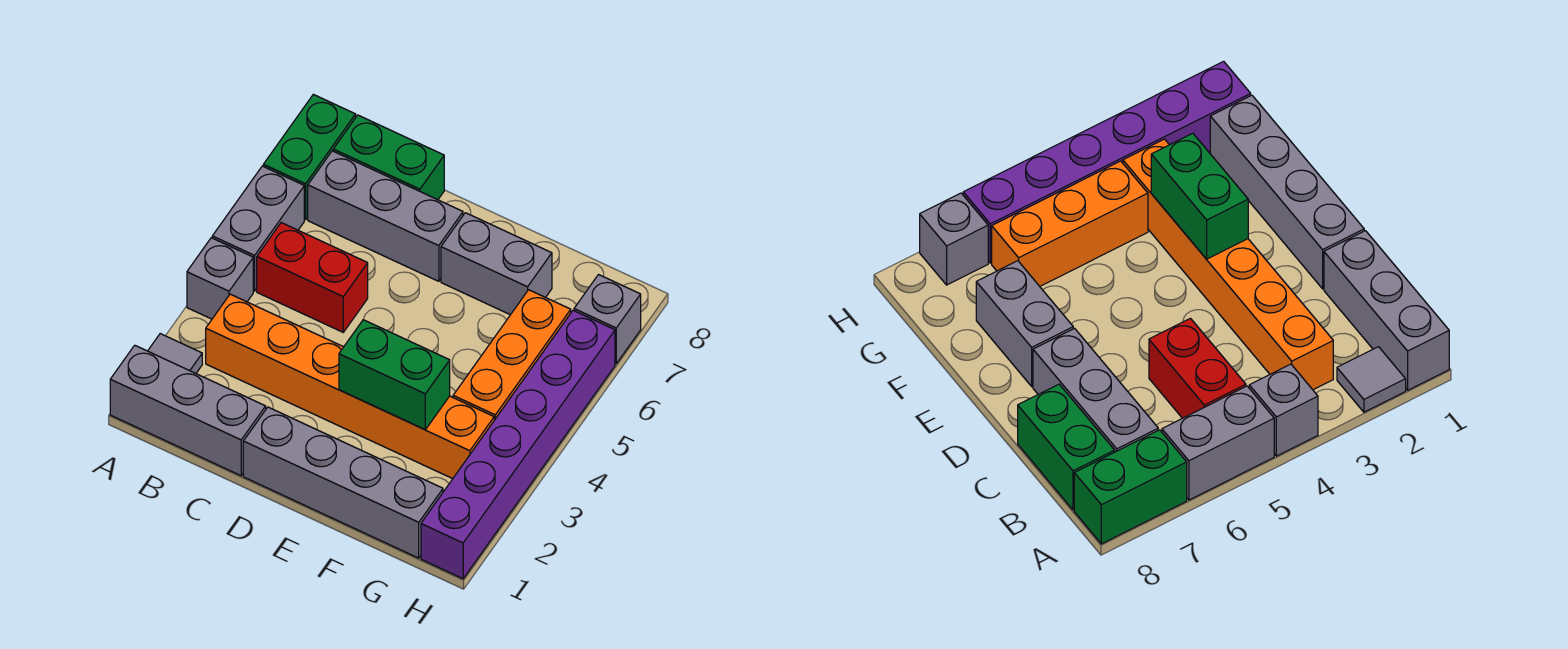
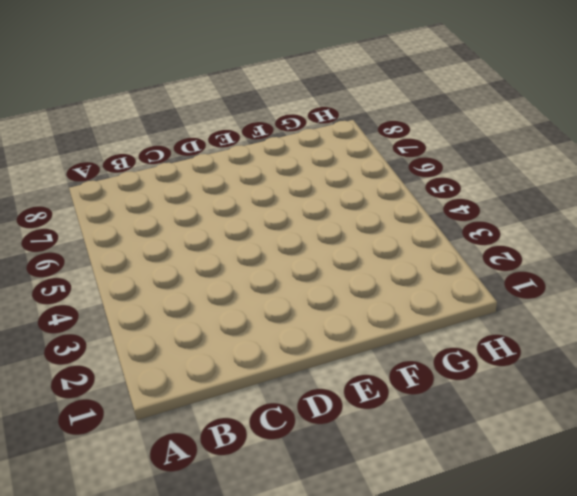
none -> grey brick A1:C1 level 1
none -> grey tile A2 level 1
none -> grey brick A4 level 1

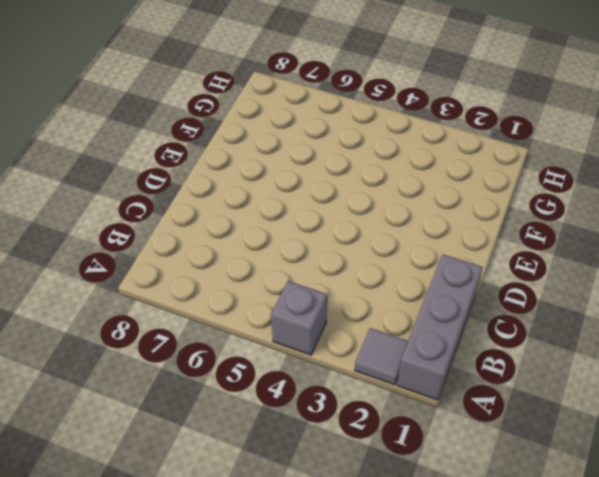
none -> grey brick A5:A6 level 1
none -> green brick A7:A8 level 1
none -> orange brick B3:G3 level 1

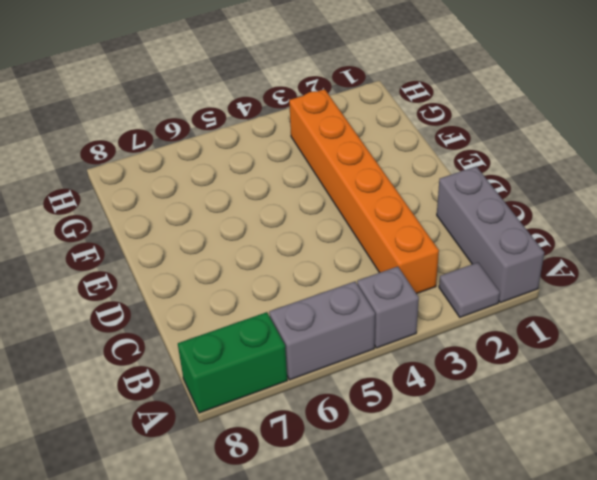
none -> red brick B5:C5 level 1
none -> grey brick B7:D7 level 1
none -> green brick B8:C8 level 1

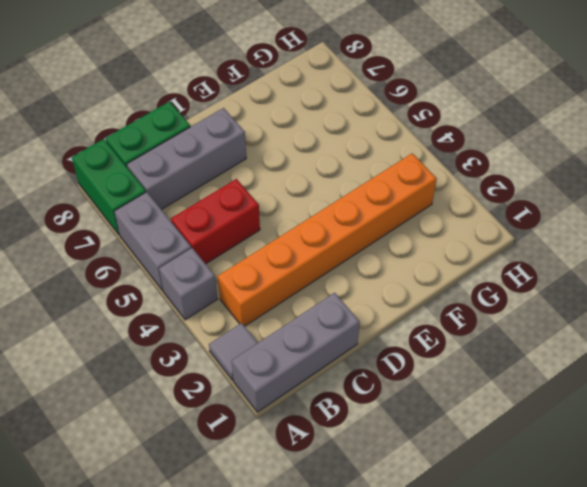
none -> grey brick D1:G1 level 1
none -> grey brick E7:F7 level 1
none -> orange brick G4:G6 level 1

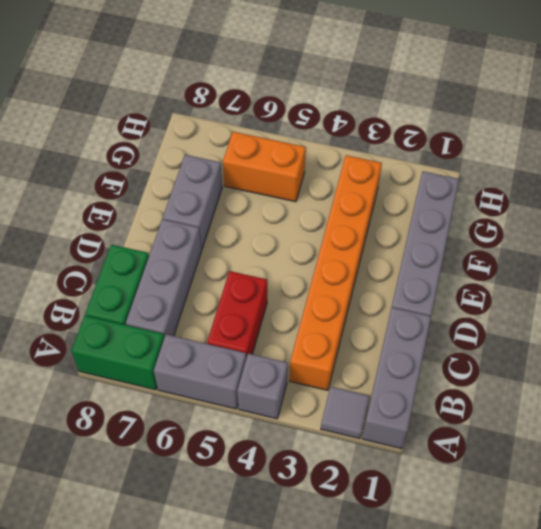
orange brick G5:G6 level 1 -> orange brick G4:G6 level 1
none -> purple brick H1:H6 level 1
none -> grey brick H7 level 1
none -> green brick E3:F3 level 2

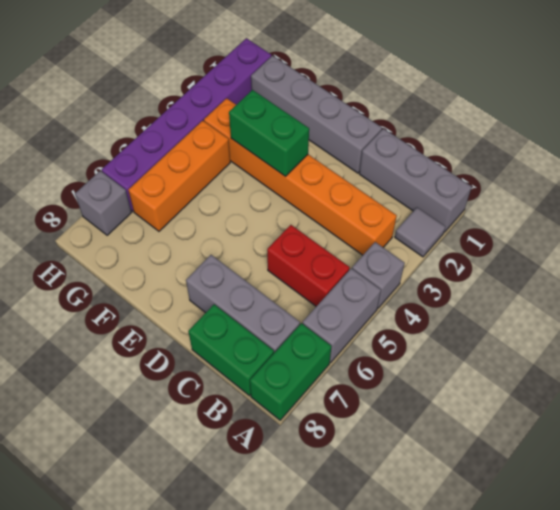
none -> grey brick E7:F7 level 1

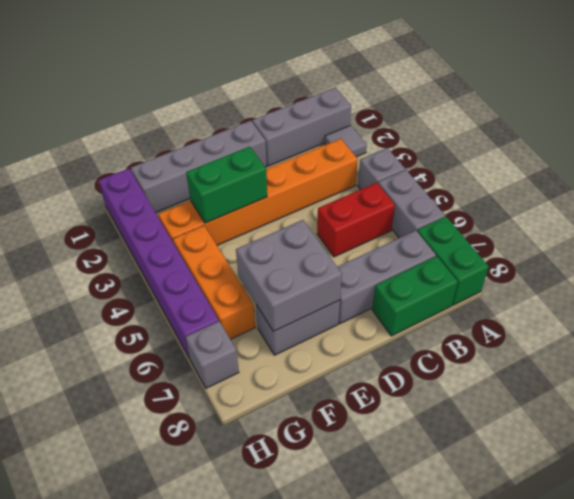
grey brick E6:F7 level 2 -> none

